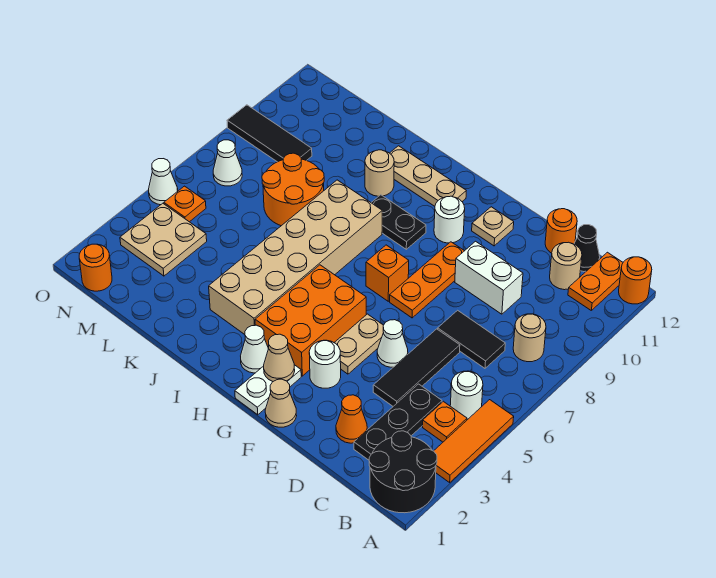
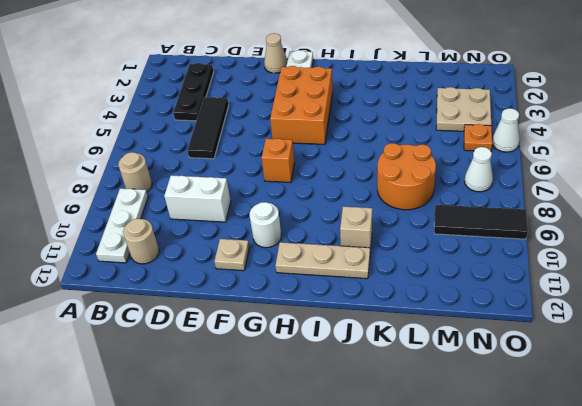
white plate B9:B11 level 1 -> orange plate B11:B12 level 1
tan brick J10 level 1 -> tan round brick J10 level 1
none -> black round brick A1:B2 level 1
none -> orange tile A3:A5 level 1
none -> orange round brick A12 level 1
none -> orange plate B4 level 1

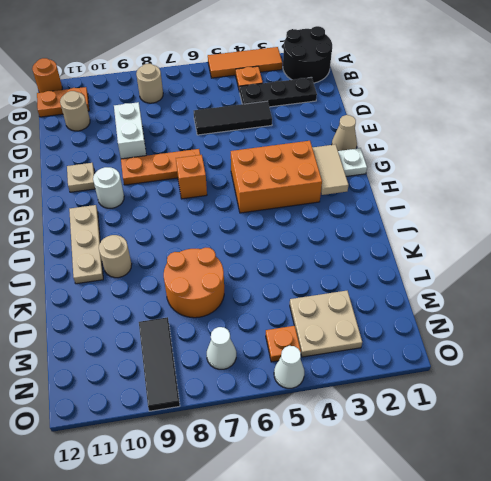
tan tile G2:H2 level 2 -> tan cone G2 level 2
none -> white round brick B5 level 1
none -> black tile C7:D7 level 1
none -> black cone C12 level 1
none -> orange cone D2 level 1

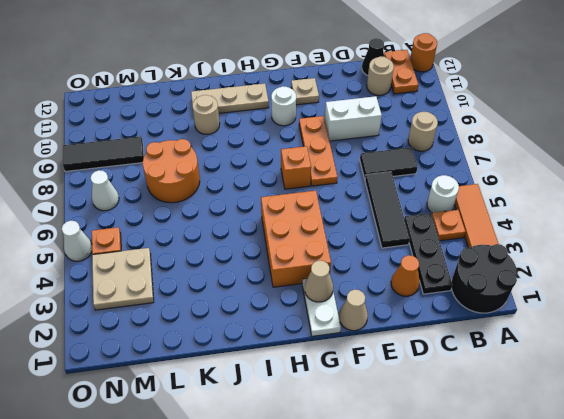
none -> orange round brick D12 level 1
none -> white cone E5 level 1
none -> white round brick F3 level 1
none -> tan plate F4:F5 level 1

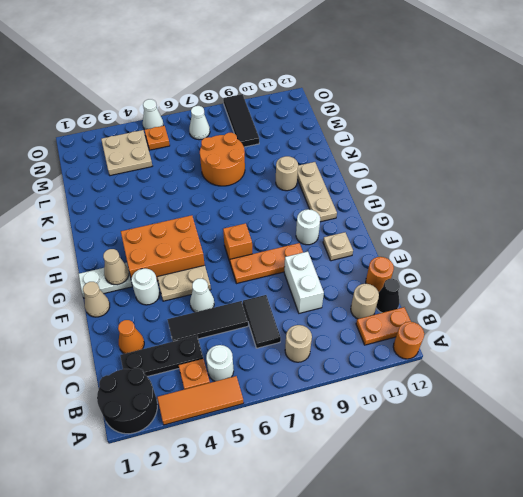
none -> white cone H2 level 1
none -> black plate H9:I9 level 1
none -> tan brick I3:J8 level 1
none -> orange round brick N1 level 1

